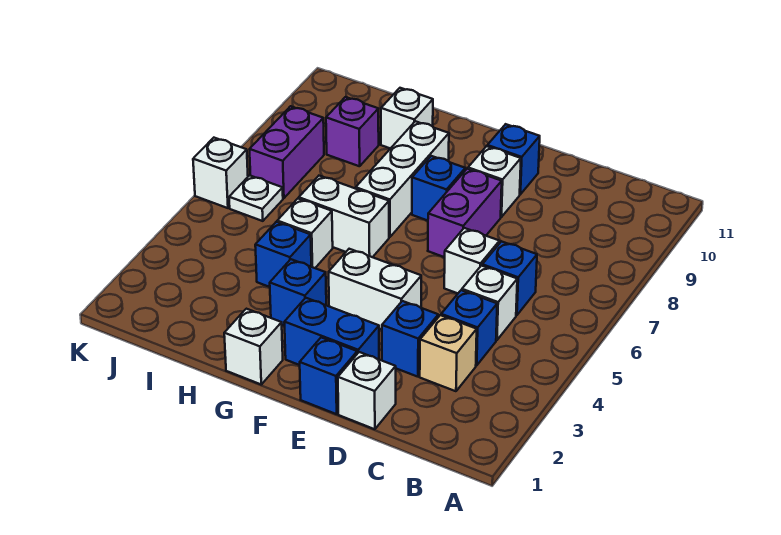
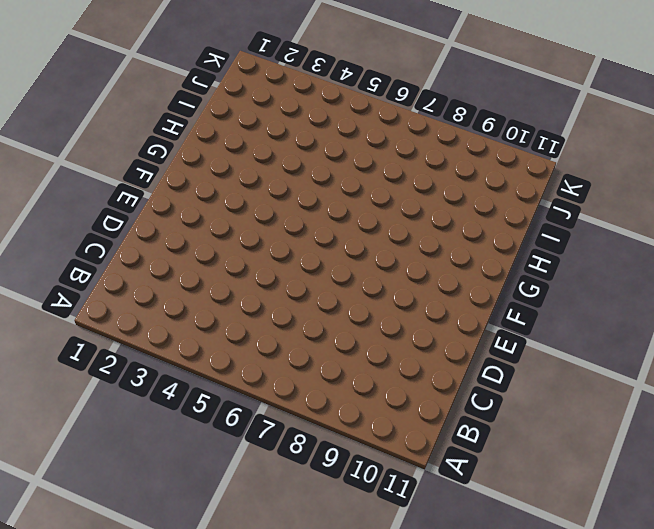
none -> tan brick C3 level 1
none -> blue brick C4 level 1
none -> white brick C5 level 1

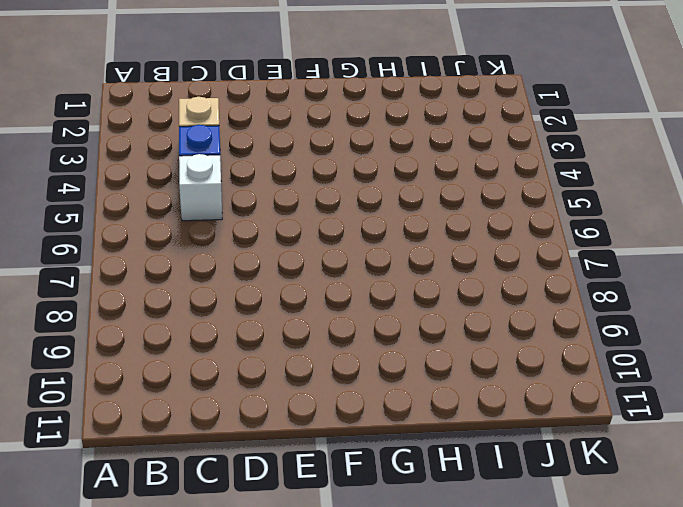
none -> blue brick C6 level 1
none -> white brick D1 level 1
none -> blue brick D3 level 1

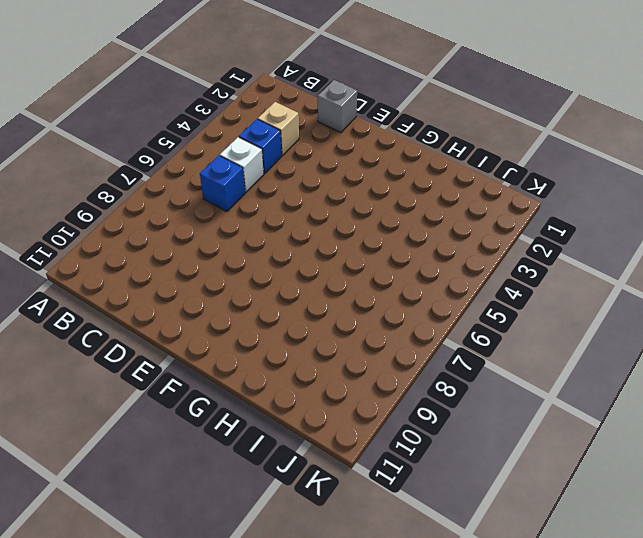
grey brick D1 level 1 -> white brick D1 level 1
none -> blue brick D3 level 1
none -> white brick D6 level 1
none -> blue brick E1 level 1

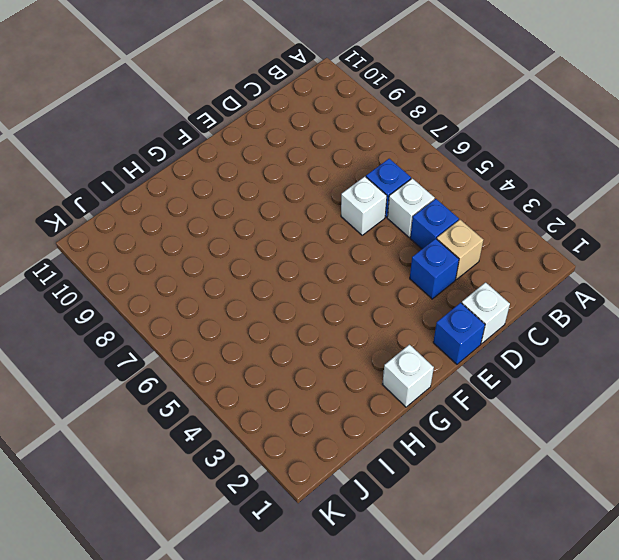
none -> blue brick E2:F2 level 1
none -> white brick E4:F4 level 1
none -> purple brick E7:E8 level 1

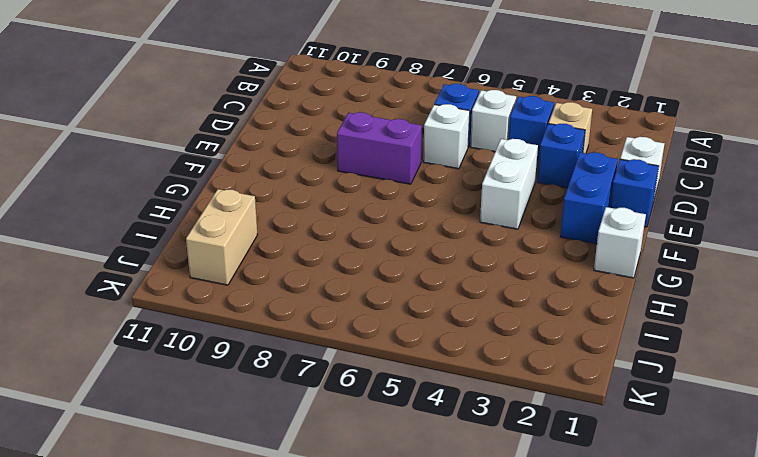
tan brick I10:J10 level 1 -> none
none -> white brick E9 level 1
none -> blue brick E10 level 1
none -> blue brick F8 level 1

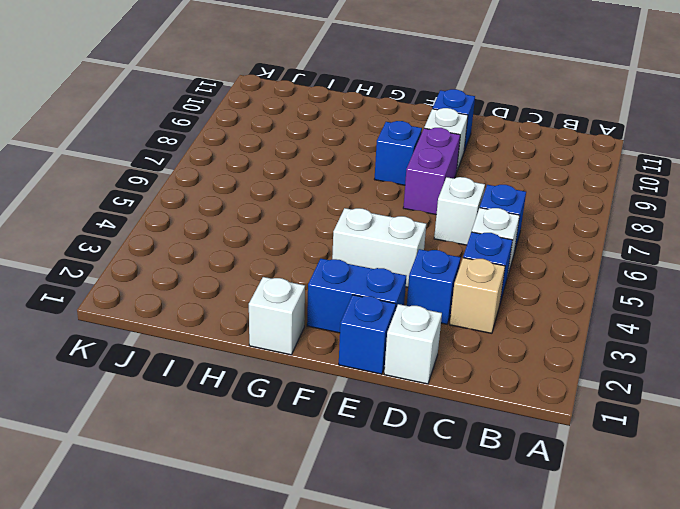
none -> blue brick G3 level 1
none -> white brick G6:H6 level 1
none -> white brick G7:G9 level 1

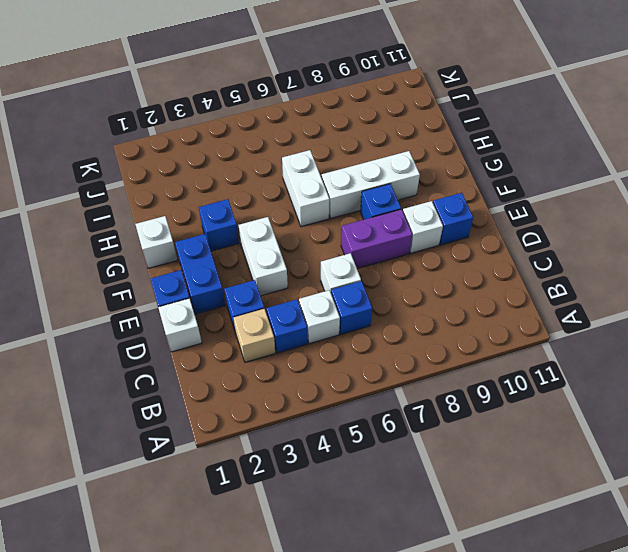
none -> blue brick H4 level 1
none -> white brick H5 level 1
none -> white brick H10 level 1

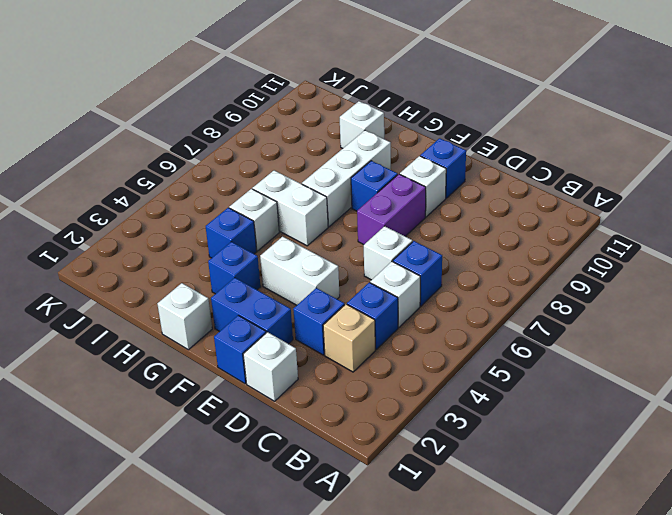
none -> purple brick I9 level 1
none -> white plate J6 level 1
none -> purple brick J7:J8 level 1

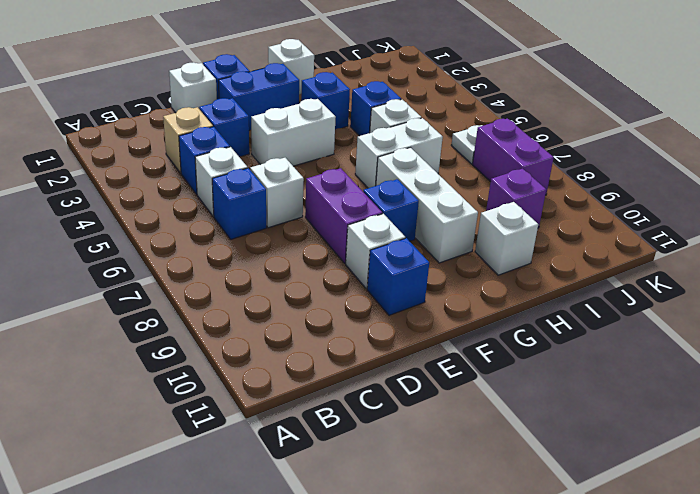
none -> white brick K6 level 1

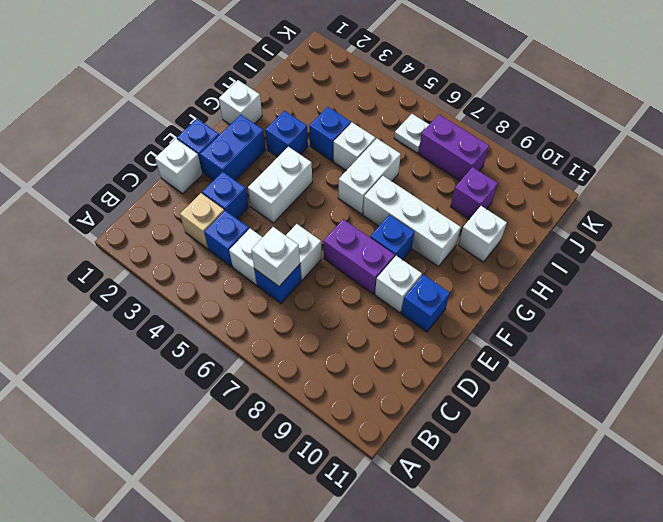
white brick C6 level 2 -> white brick K6 level 1

